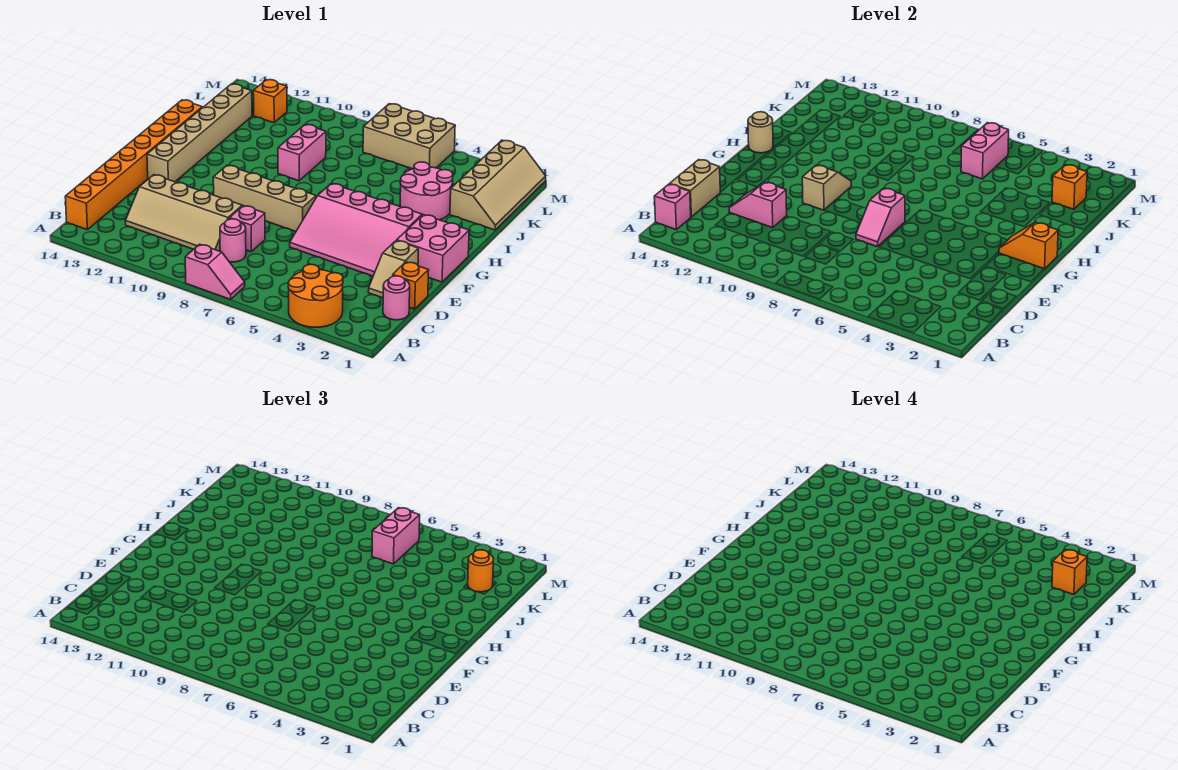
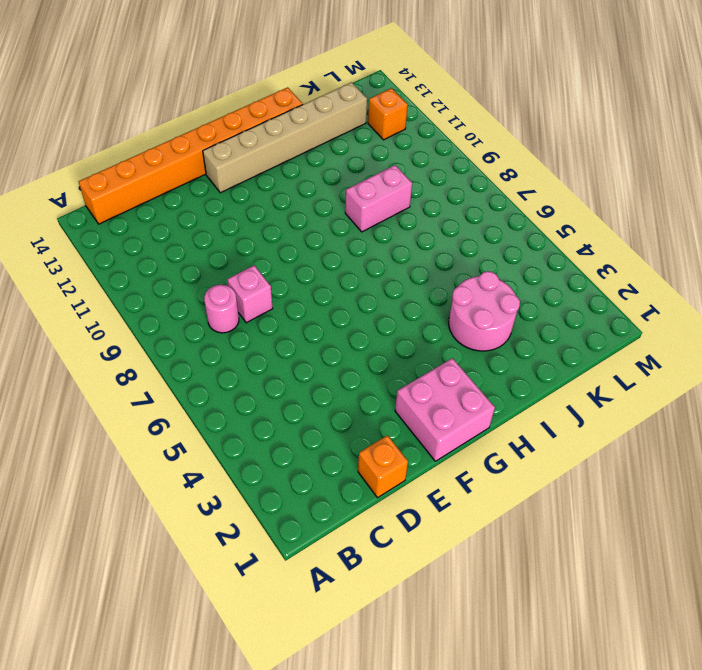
none -> orange round brick A3:B4 level 1
none -> pink slope A7:A8 level 1 top 8
none -> pink round brick C1 level 1
none -> tan slope C9:D12 level 1 top D

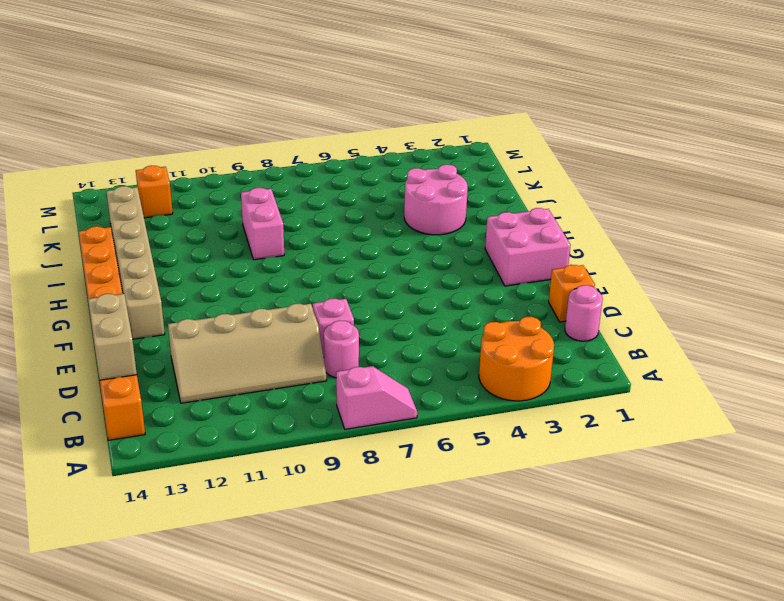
none -> tan slope D2:E2 level 1 top E
none -> pink slope E3:G6 level 1 top G
none -> tan brick F7:F10 level 1
none -> tan slope J1:M2 level 1 top 2

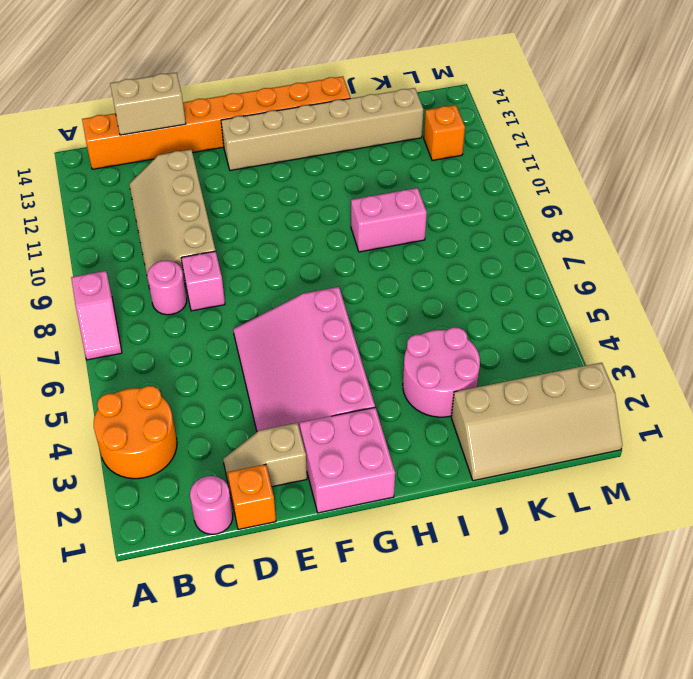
none -> tan brick F7:F10 level 1
none -> tan brick L5:M7 level 1
none -> pink brick B14 level 2
none -> pink slope D11:D12 level 2 top 11

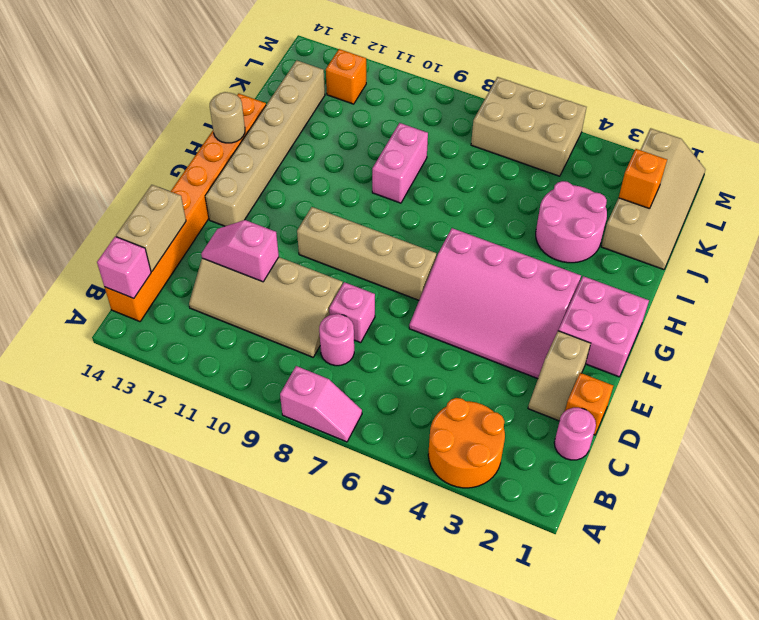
none -> pink slope E7:F7 level 2 top F
none -> tan slope F10:G10 level 2 top F
none -> orange slope G1:G2 level 2 top 1
none -> pink brick K6:L6 level 2

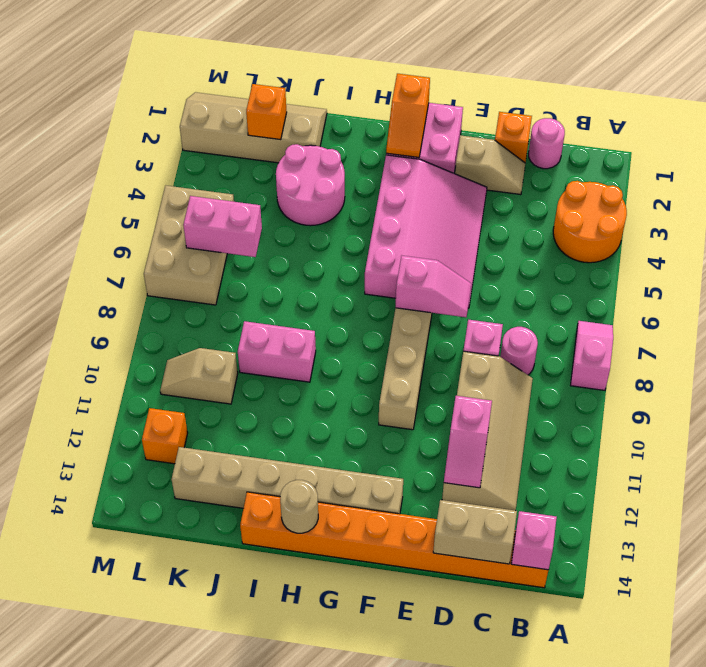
tan slope K10:L10 level 1 top K -> tan slope F10:G10 level 2 top F
none -> orange round brick K2 level 3
none -> pink brick K6:L6 level 3
none -> orange brick K2 level 4

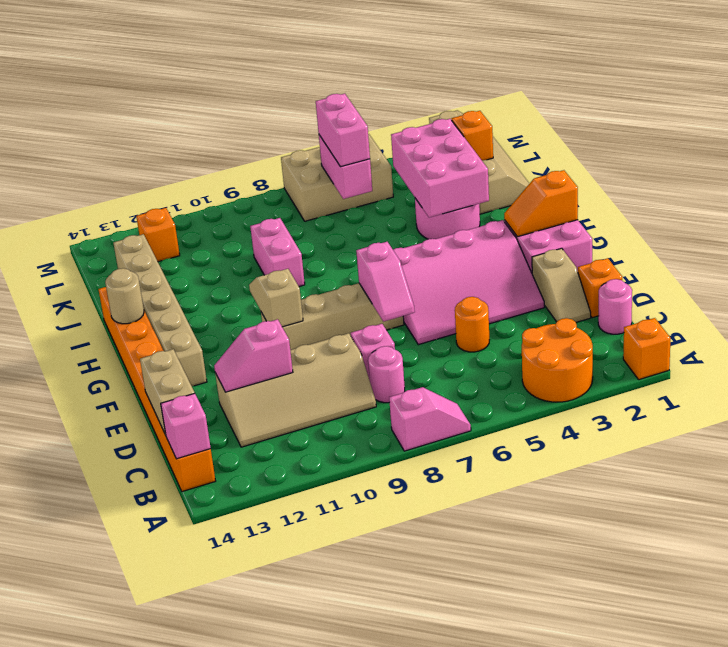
orange brick A1 level 1 -> orange brick K2 level 4
orange round brick D5 level 1 -> orange round brick K2 level 3
pink brick I3:K4 level 2 -> none

